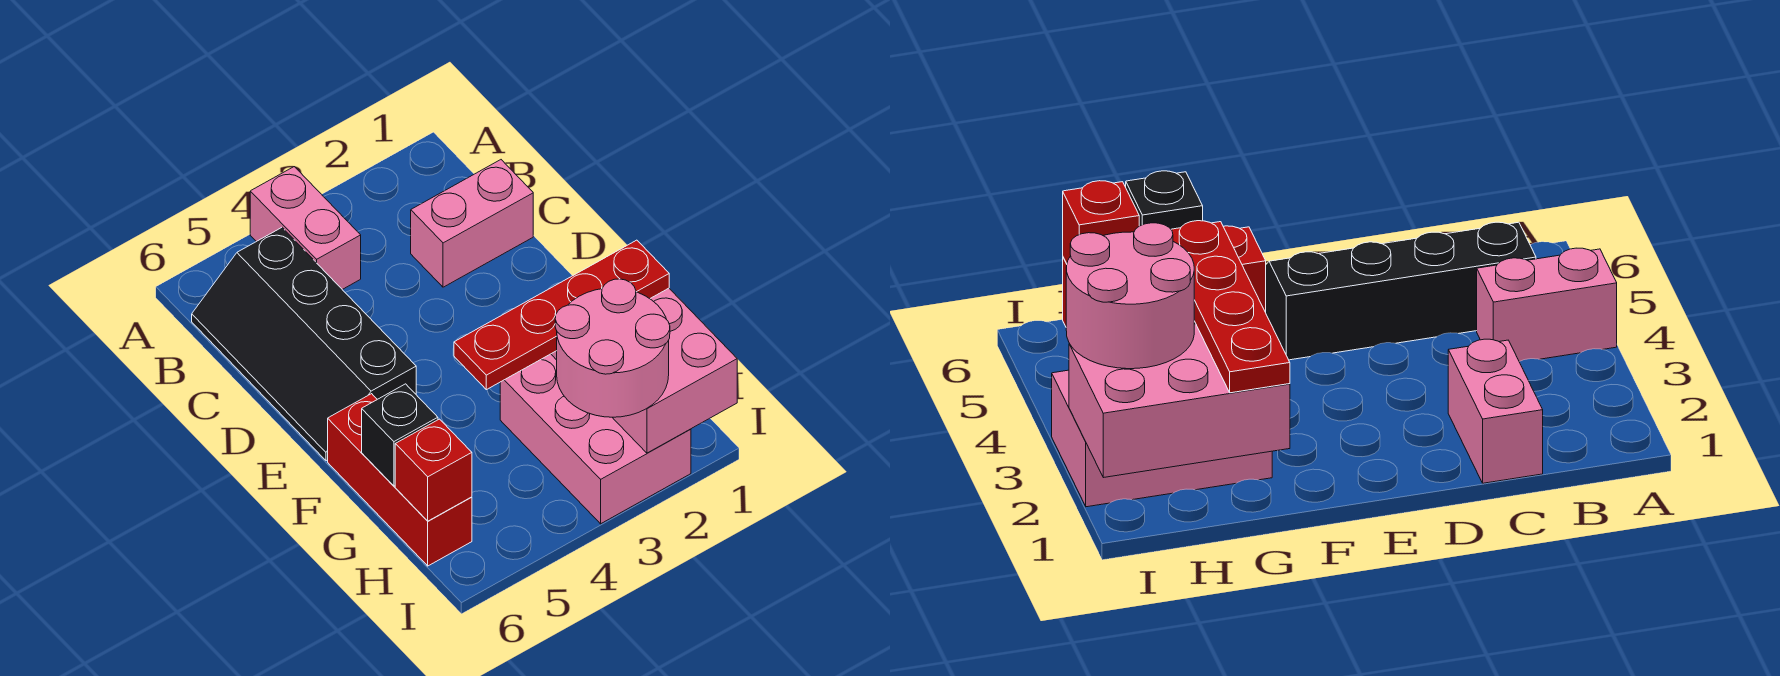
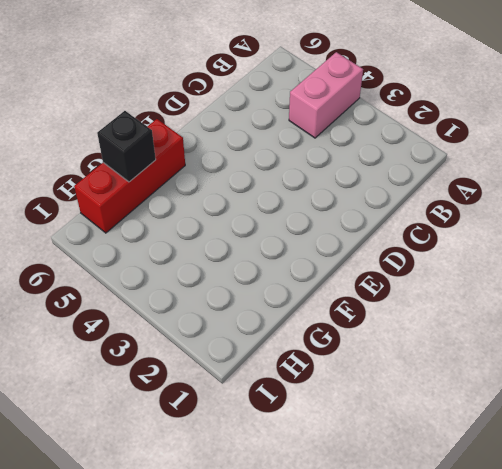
none -> black slope B5:E6 level 1 top 5
none -> pink brick C1:C2 level 1

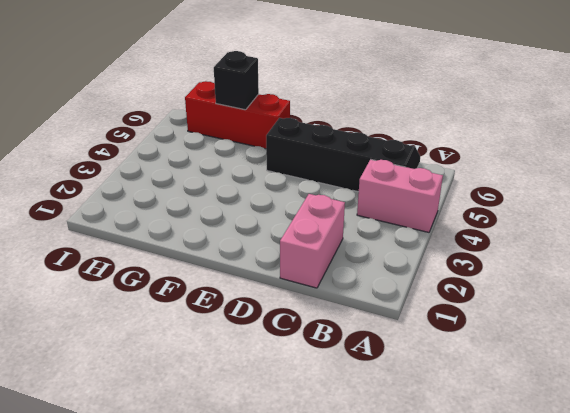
none -> pink brick G2:I3 level 1
none -> pink brick G1:I2 level 2

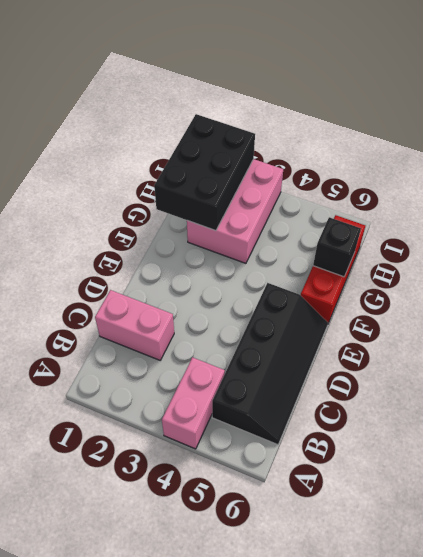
black brick G1:I2 level 2 -> pink brick G1:I2 level 2
none -> red brick H6 level 2
none -> red plate G1:G4 level 3

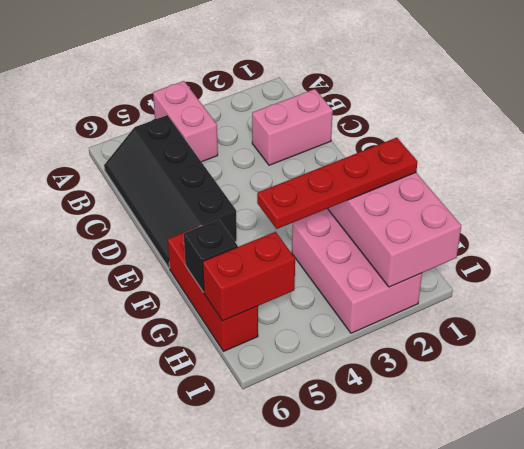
red brick H5:H6 level 2 -> red brick H6 level 2
none -> pink round brick H2:I3 level 3

